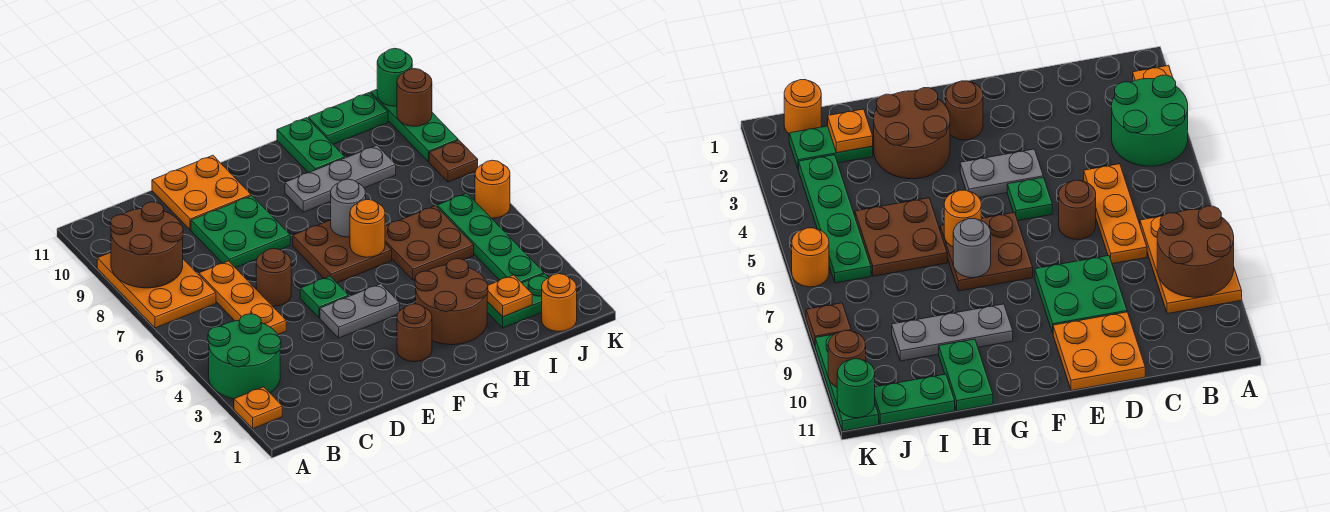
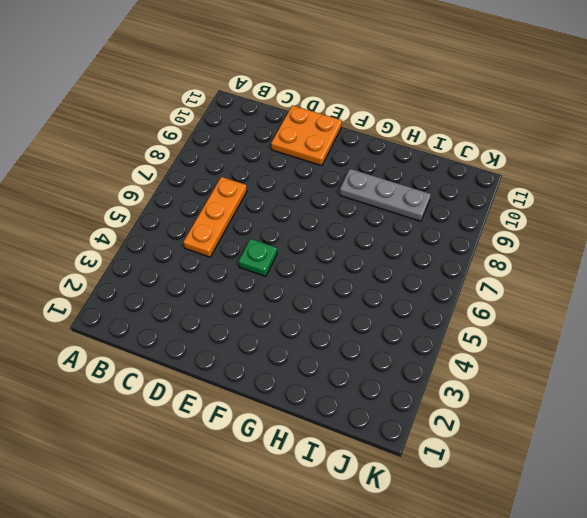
none -> orange plate A2 level 1
none -> green round brick A3:B4 level 1
none -> orange plate A7:B9 level 1

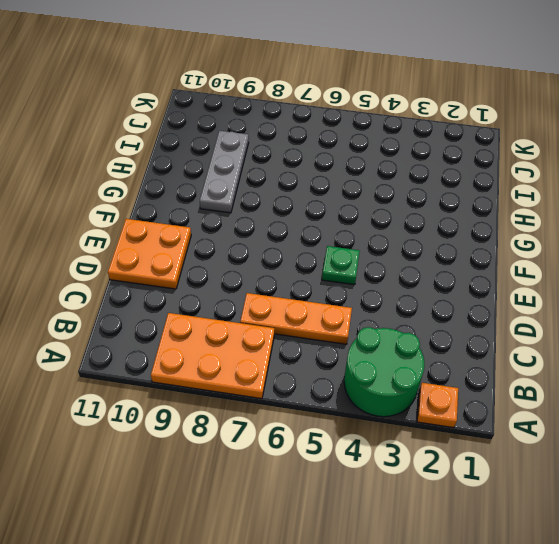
none -> brown round brick D6 level 1
none -> green plate D8:E9 level 1
none -> grey plate E4:F4 level 1

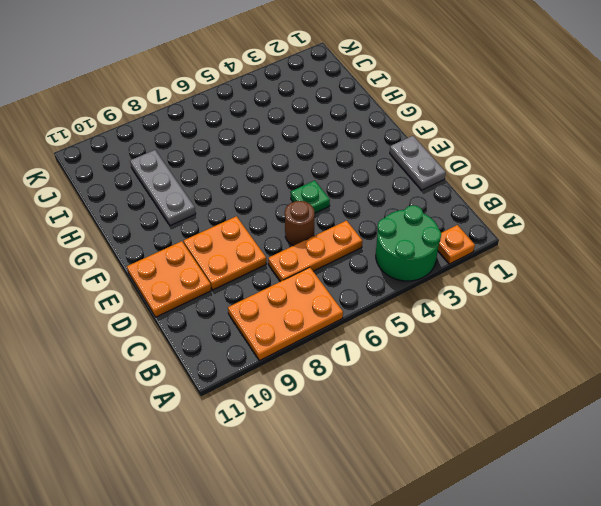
grey plate D1:E1 level 1 -> grey plate E4:F4 level 1
orange plate D8:E9 level 1 -> green plate D8:E9 level 1
none -> brown round brick F2 level 1
none -> brown plate F6:G7 level 1
none -> brown round brick G2:H3 level 1

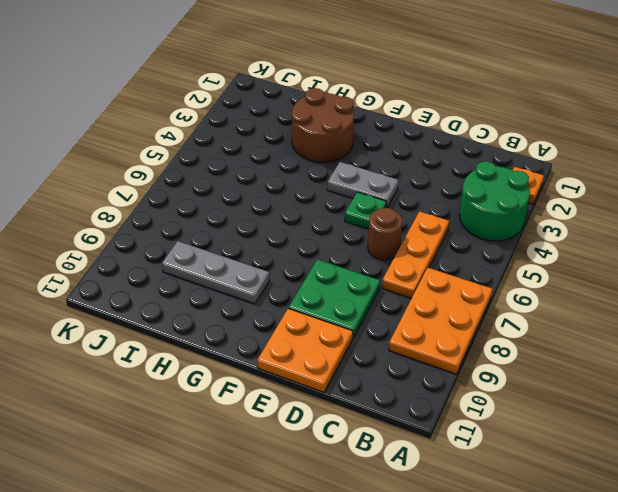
none -> brown round brick F2 level 1
none -> brown plate F6:G7 level 1
none -> brown plate H5:I6 level 1

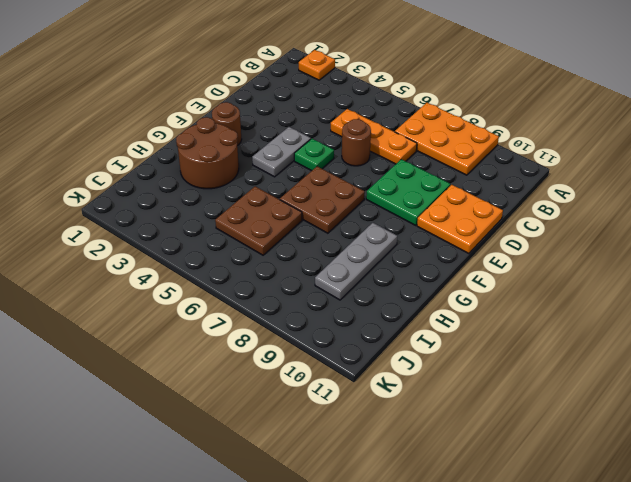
none -> green round brick A3:B4 level 1
none -> green plate H10:H11 level 1
none -> green plate I2:J2 level 1

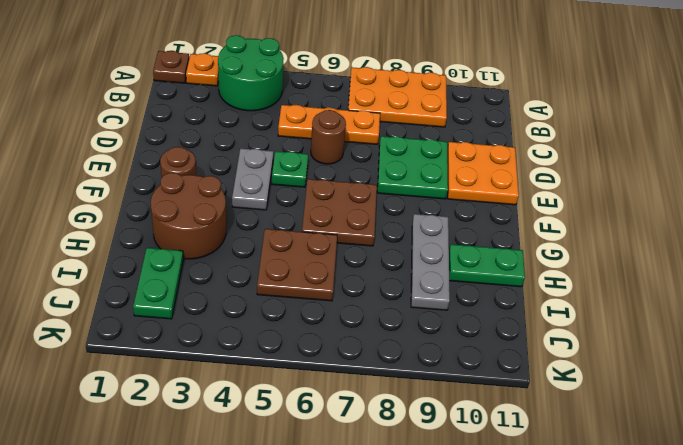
brown plate A1 level 1 -> brown plate K8 level 1
none -> green plate I11:J11 level 1
none -> orange round brick J1 level 1
none -> green plate J3:J6 level 1

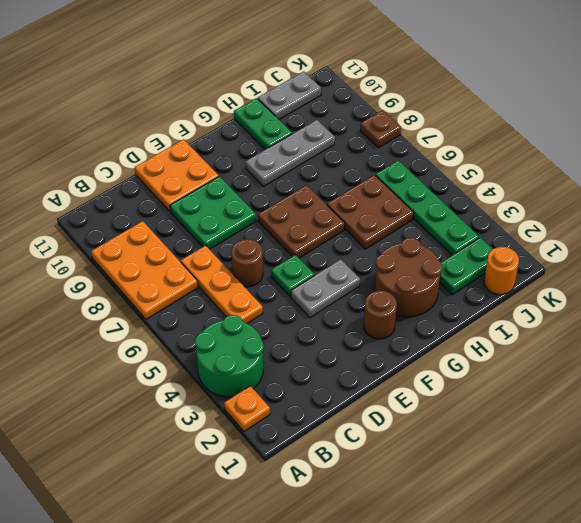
grey plate I11:J11 level 1 -> green plate I11:J11 level 1
none -> orange round brick K6 level 1
none -> green plate K9:K11 level 1
none -> brown round brick A8:B9 level 2

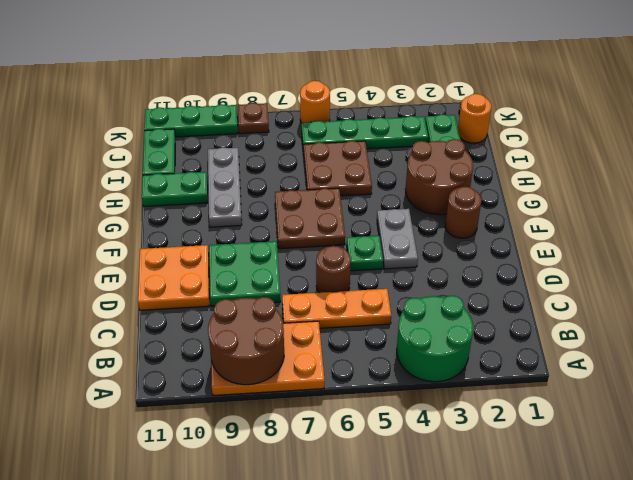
none -> orange plate A2 level 1
none -> orange round brick G6 level 2
none -> grey round brick G7 level 2

